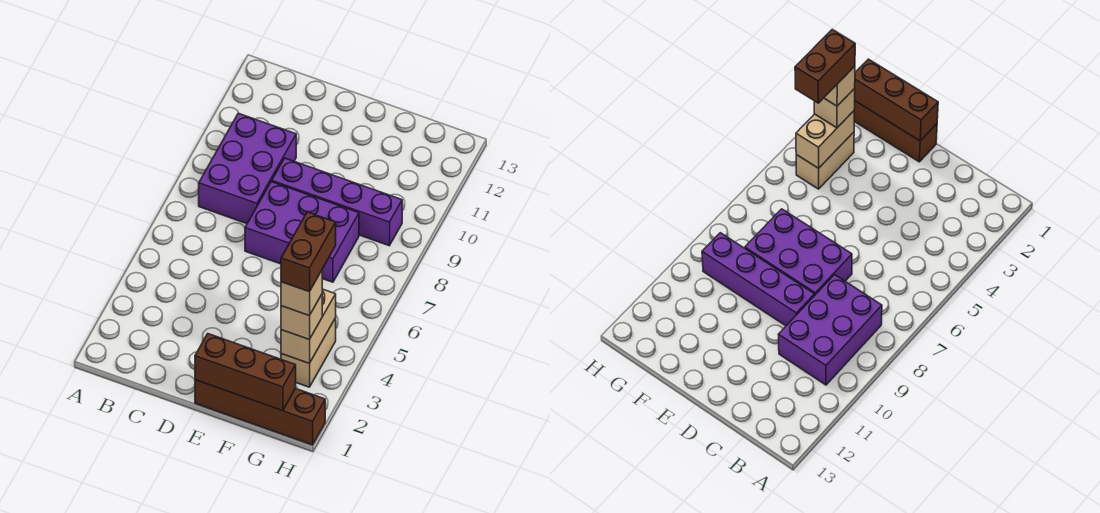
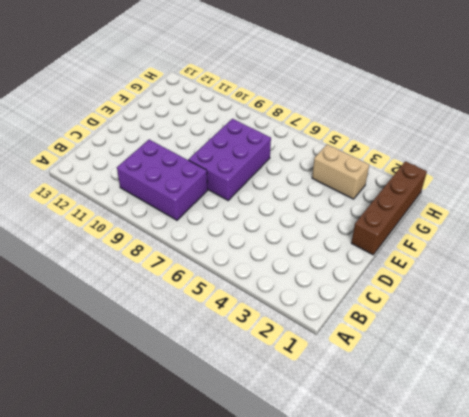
none -> purple brick D9:G9 level 1
none -> brown brick E1:G1 level 2

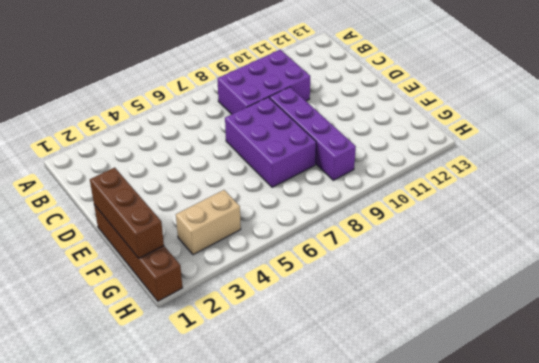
none -> tan brick G3:G4 level 2
none -> tan brick G3 level 3

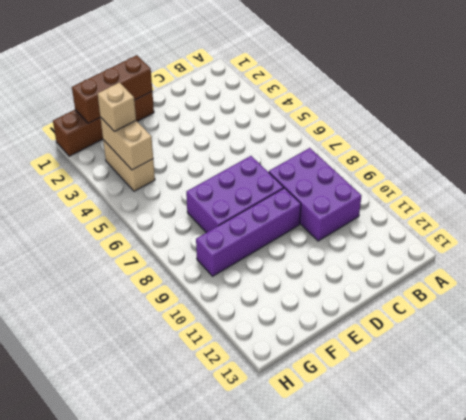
none -> tan brick G3 level 4
none -> brown brick G3:G4 level 5

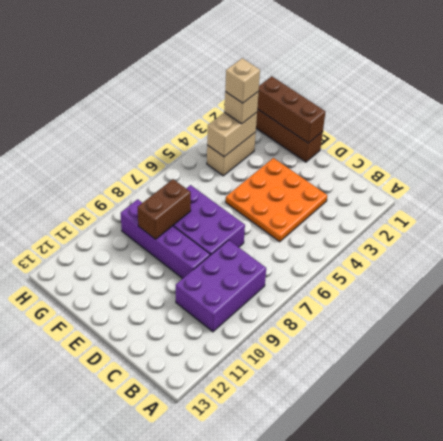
orange plate C3:E5 level 1 -> none
brown brick F8:F9 level 2 -> brown brick G3:G4 level 5

